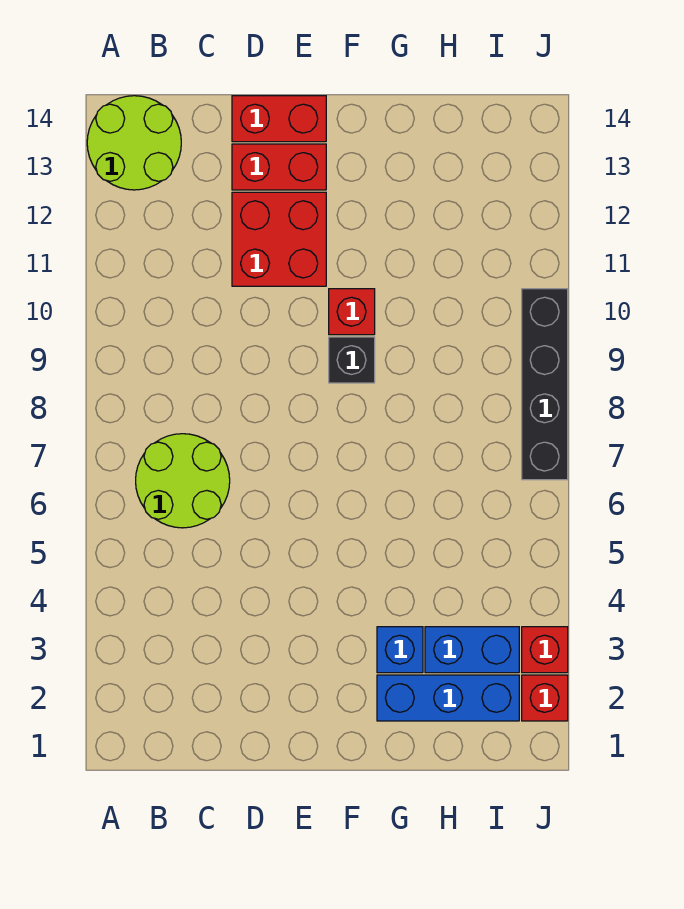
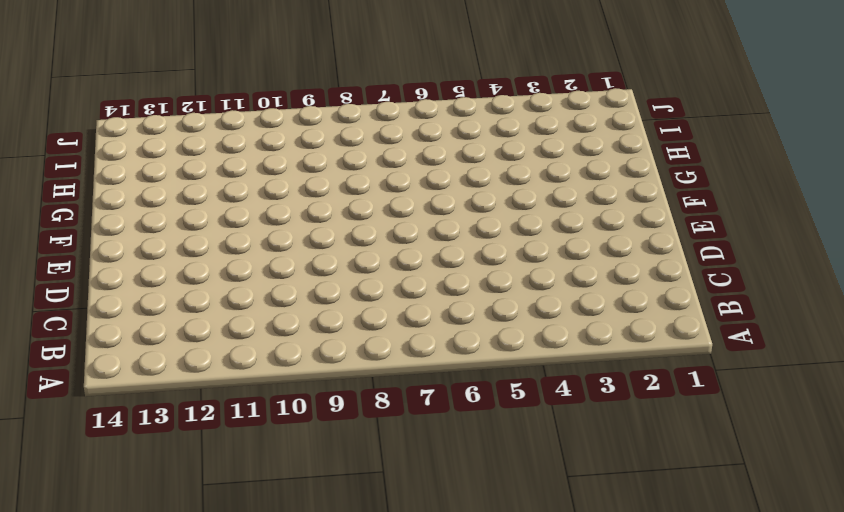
none -> lime round brick A13:B14 level 1
none -> lime round brick B6:C7 level 1
none -> red brick D11:E12 level 1

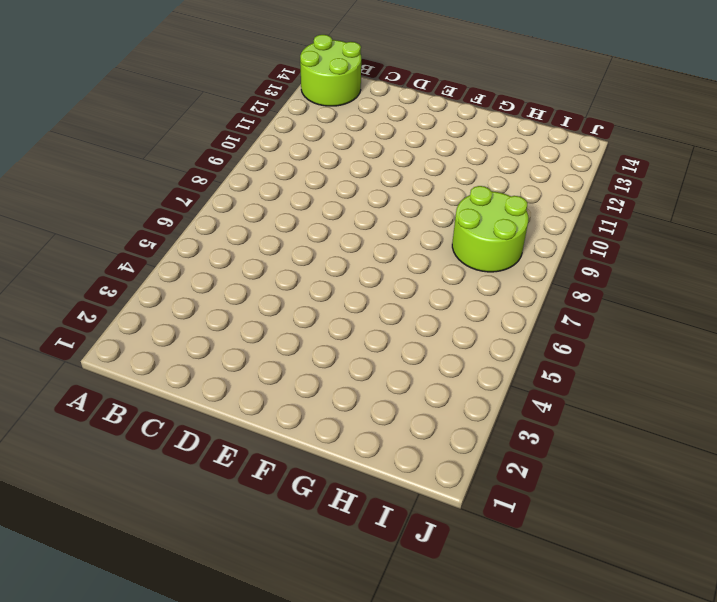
lime round brick H8:I9 level 1 -> lime round brick B6:C7 level 1
none -> red brick D11:E12 level 1
none -> red brick D13:E13 level 1
none -> red brick D14:E14 level 1

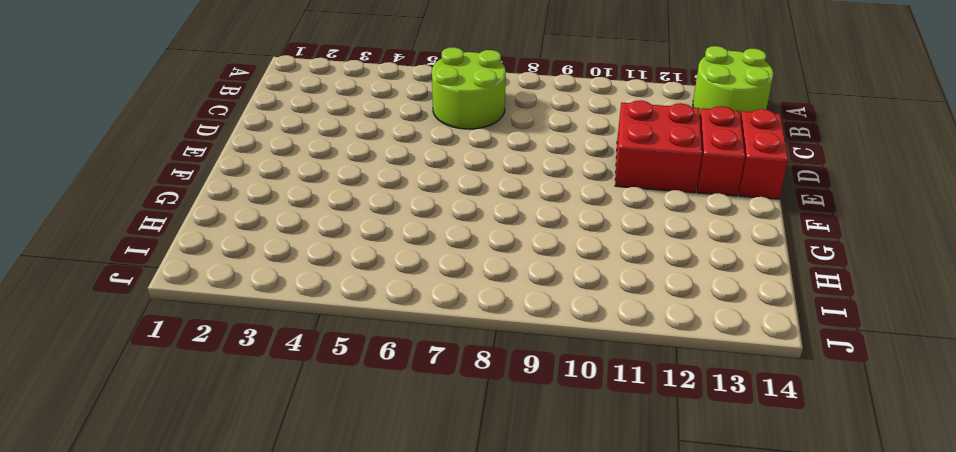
none -> black brick F9 level 1
none -> red brick F10 level 1
none -> blue brick G2:I2 level 1

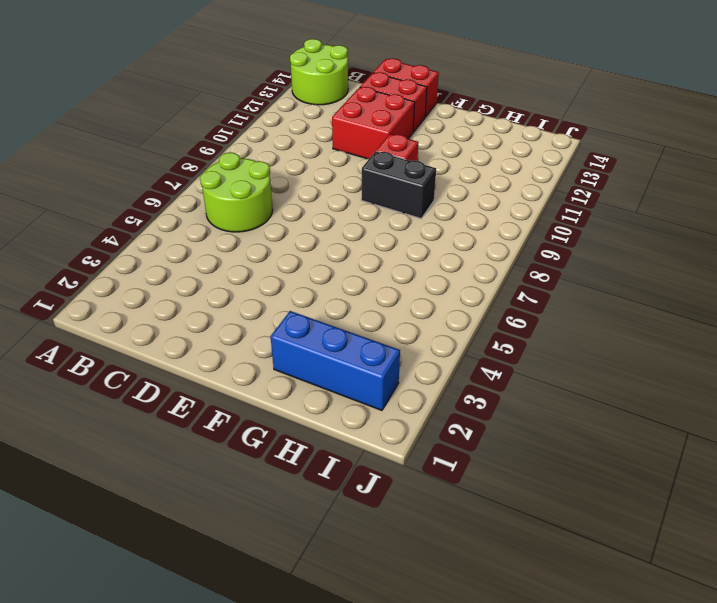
black brick F9:G9 level 1 -> black brick F9 level 1
none -> blue brick G3 level 1
none -> blue brick H3:I3 level 1
none -> red brick J2 level 1

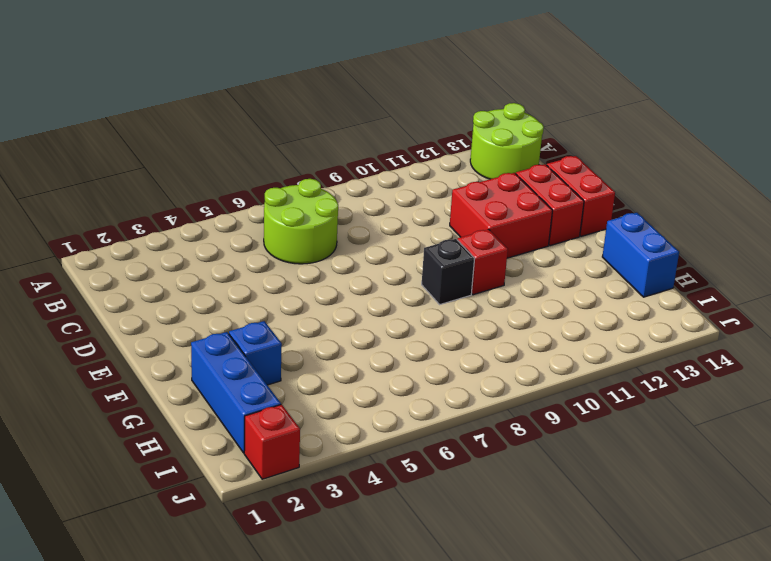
blue brick G14:H14 level 1 -> blue brick H3:I3 level 1
none -> red brick J3 level 1
none -> black brick J7:J10 level 1

